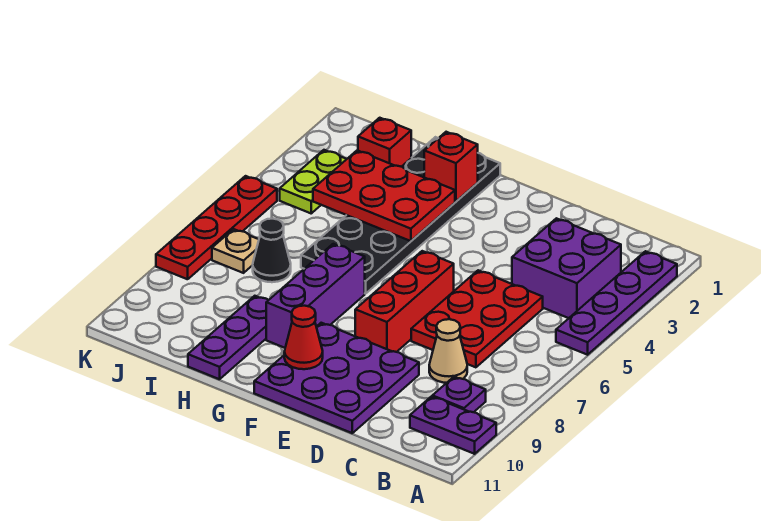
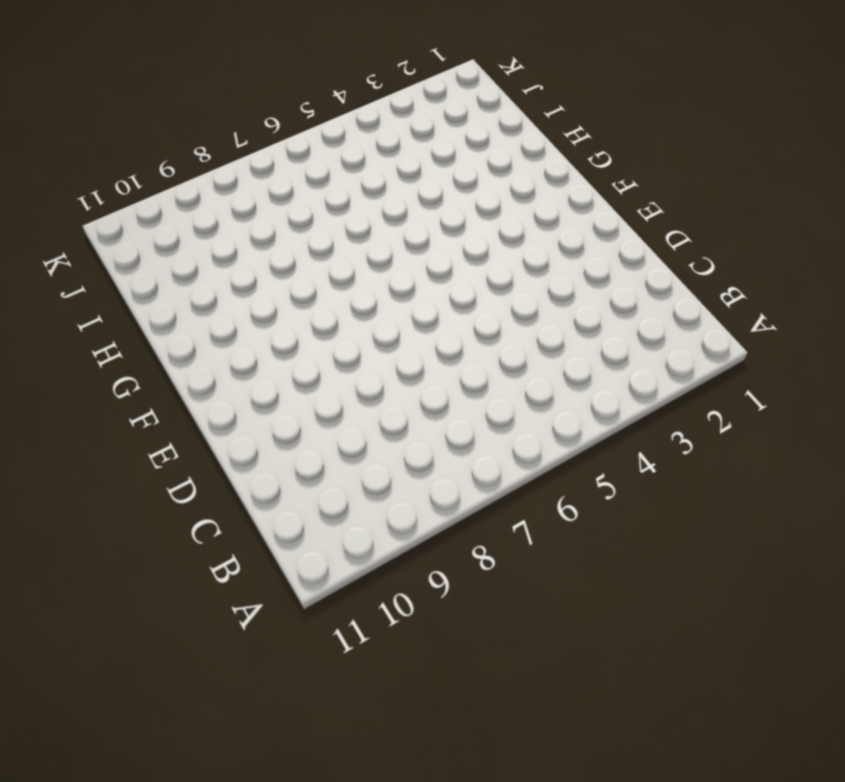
none -> purple plate A2:A5 level 1
none -> purple plate A10:B10 level 1
none -> purple brick B3:C4 level 1

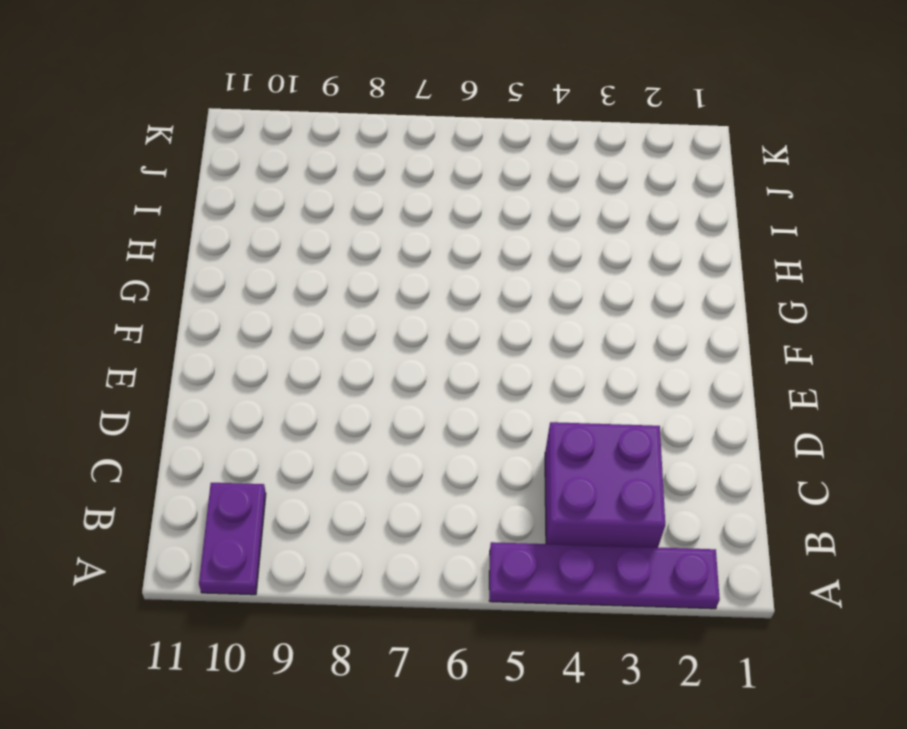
none -> purple plate B9 level 1
none -> red plate C5:D7 level 1
none -> tan cone C8 level 1

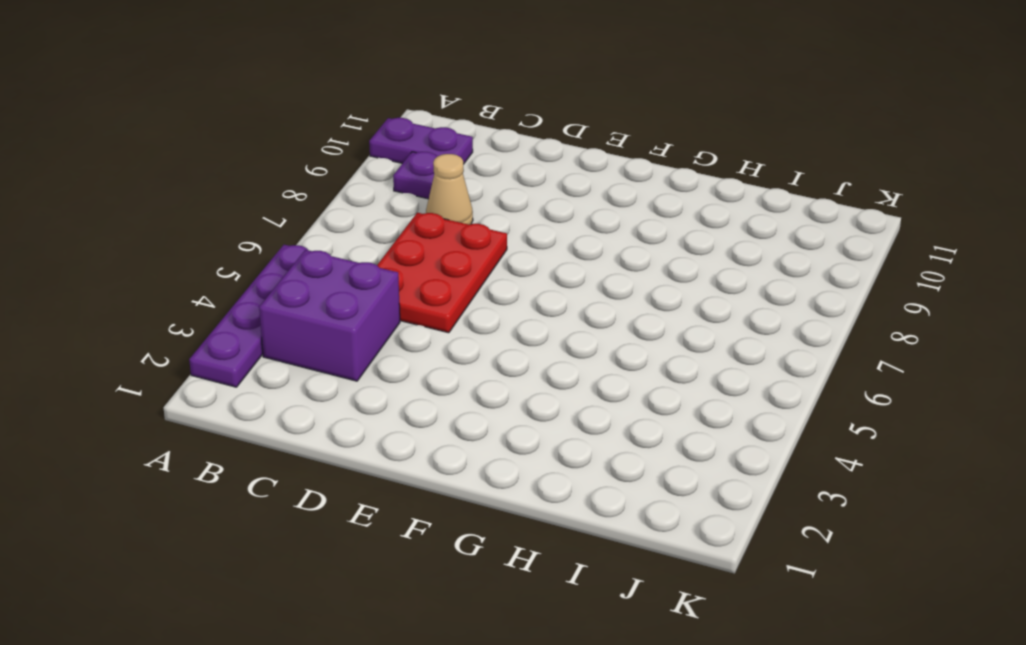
none -> purple plate D9:F11 level 1
none -> red brick E6:E8 level 1
none -> black plate G1:H6 level 1

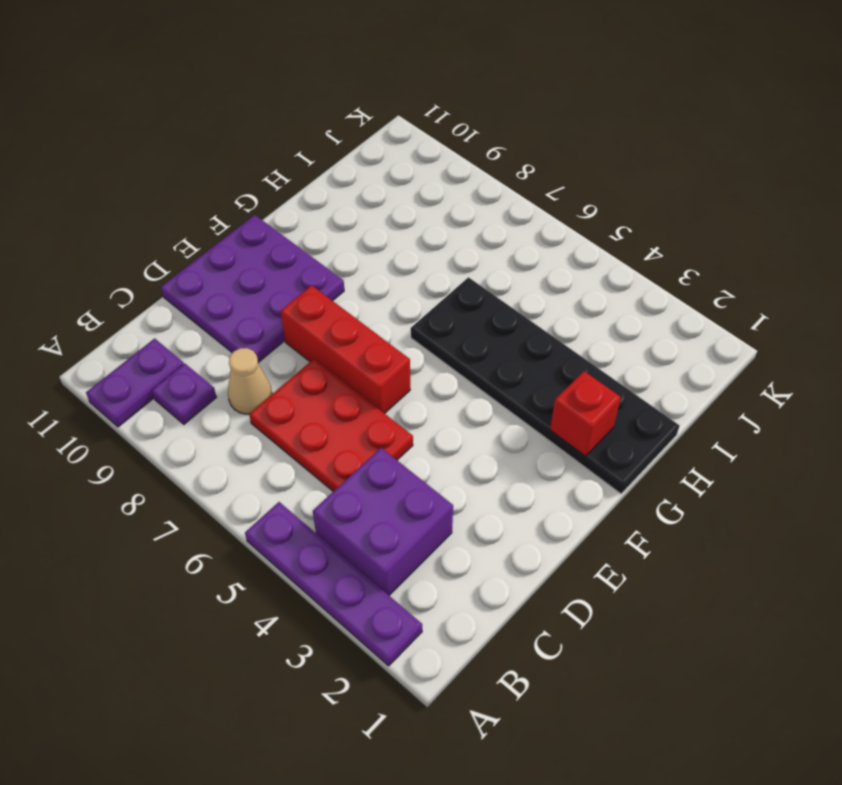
none -> purple brick G7:G9 level 1
none -> purple plate H9:H11 level 1
none -> red brick I2 level 1

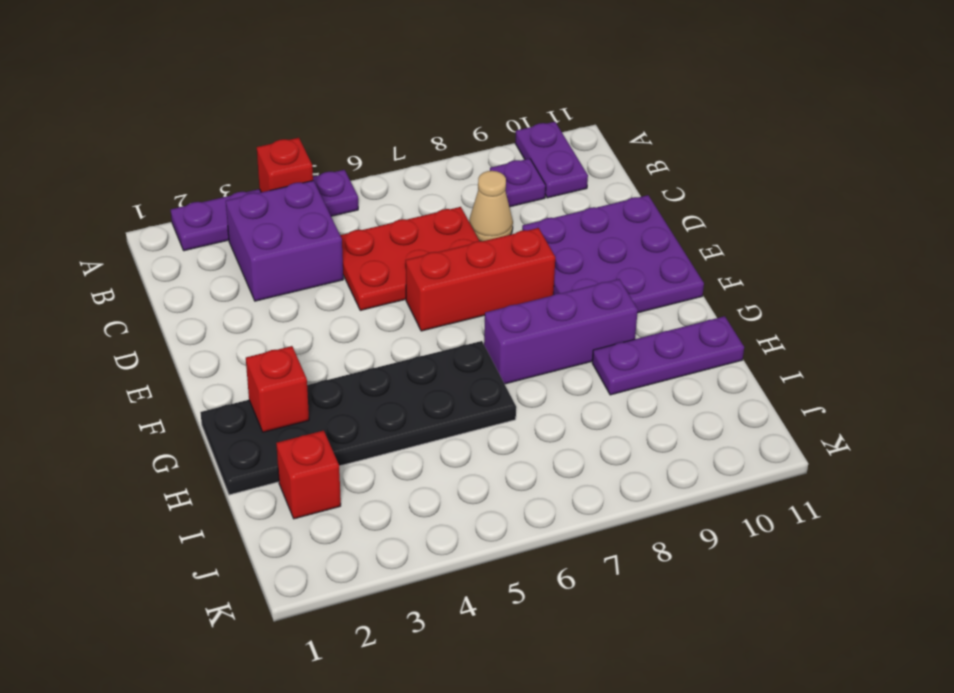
red brick A4 level 2 -> none
none -> black cone I7 level 1
none -> lime plate J3:J4 level 1
none -> tan plate J7 level 1

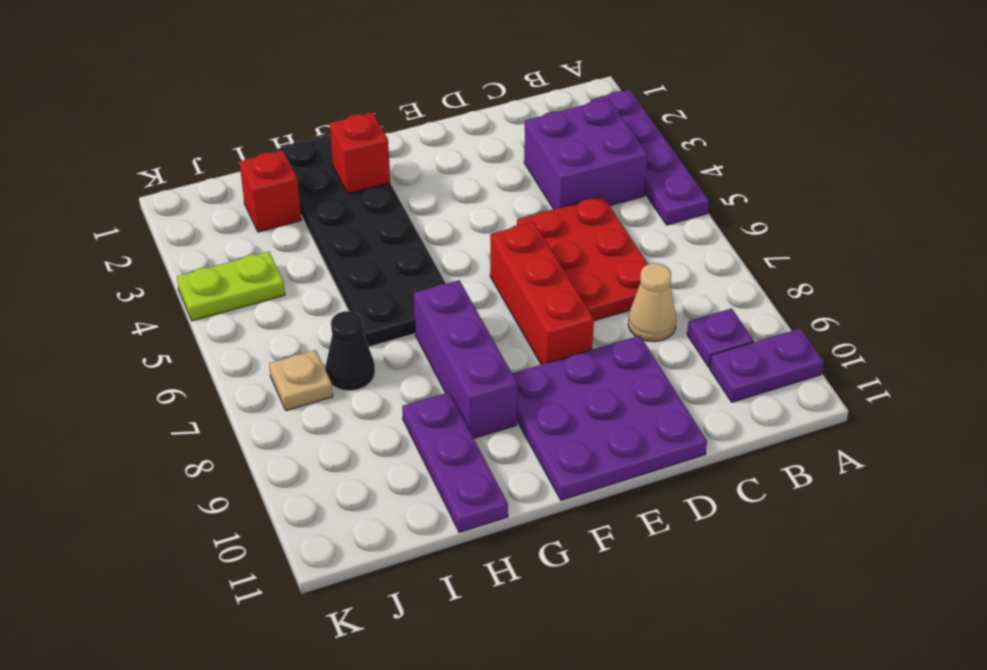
lime plate J4:K4 level 1 -> lime plate J3:J4 level 1
none -> red plate K5:K8 level 1
none -> red cone F10 level 2
none -> red plate G3:I4 level 2

